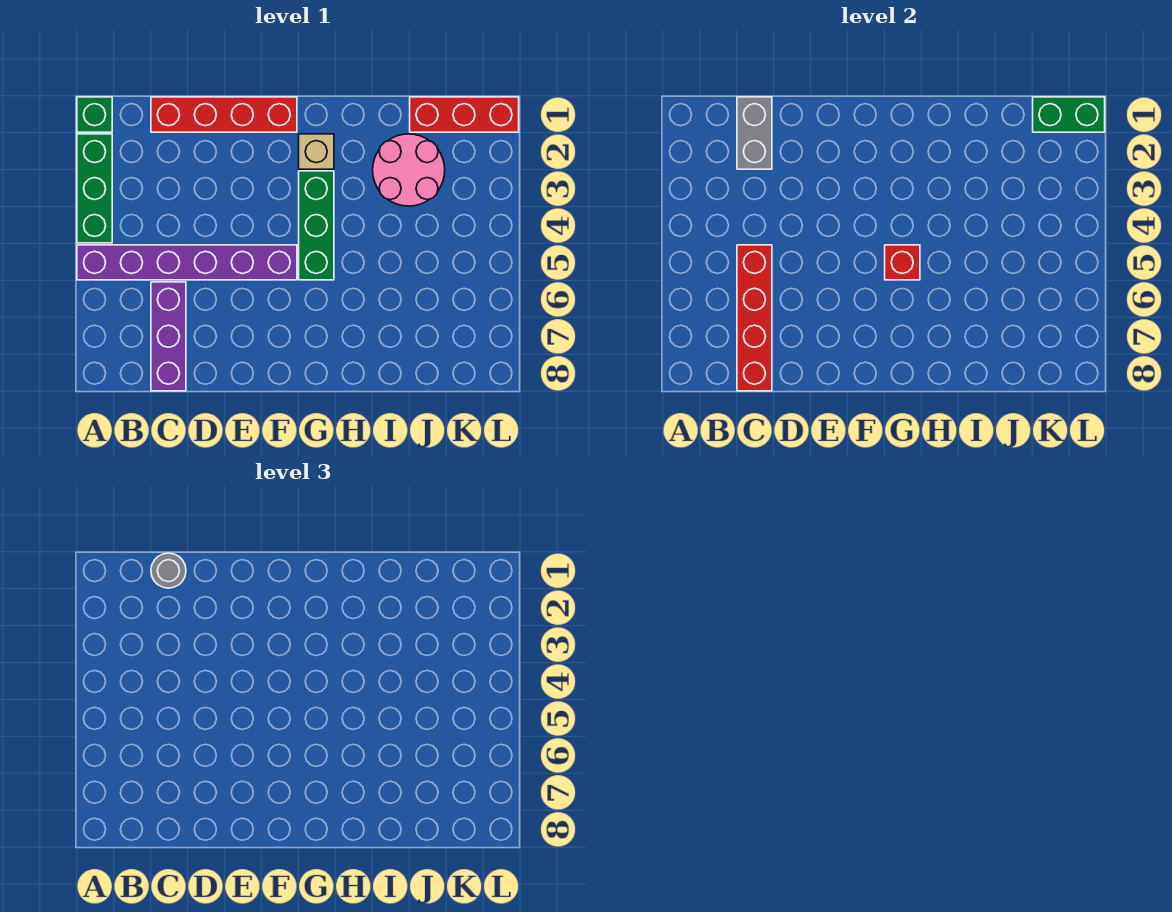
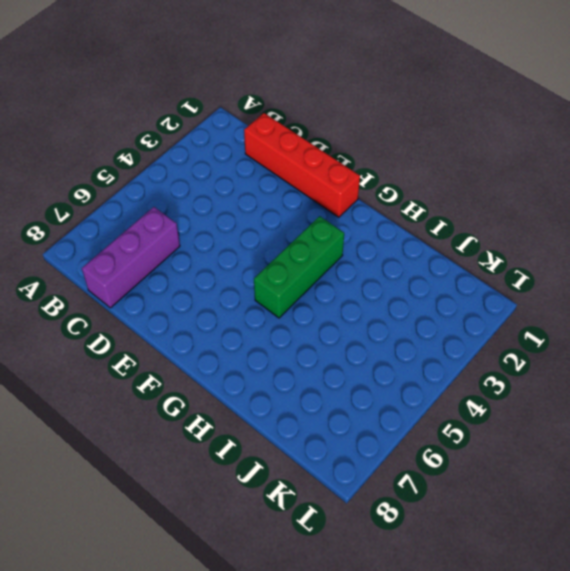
none -> green brick A1 level 1
none -> green brick A2:A4 level 1
none -> purple brick A5:F5 level 1

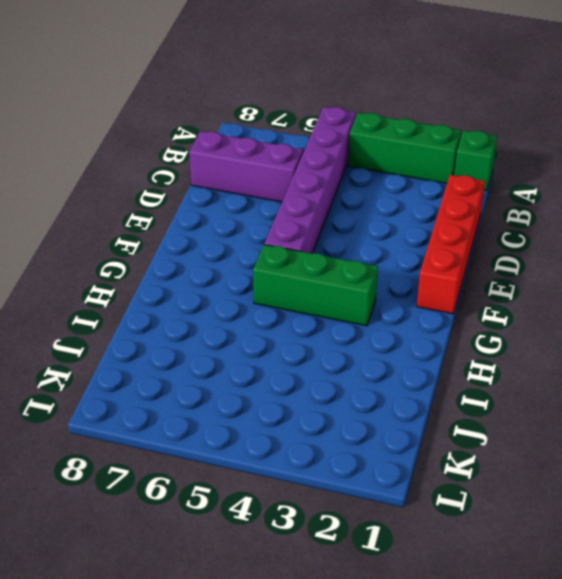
none -> tan brick G2 level 1
none -> pink round brick I2:J3 level 1
none -> red brick J1:L1 level 1

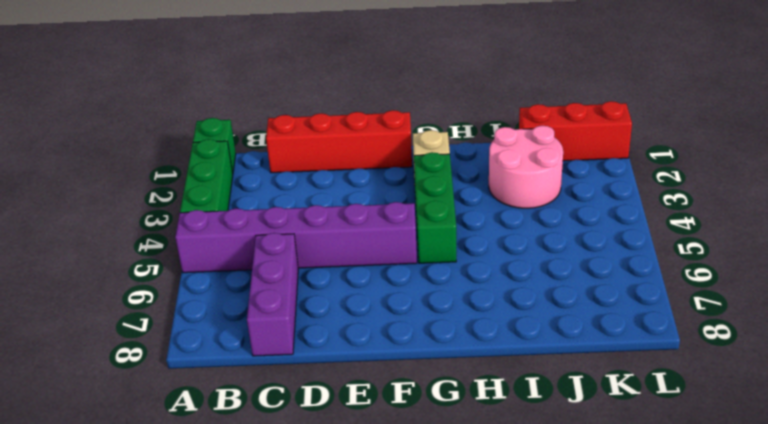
none -> grey brick C1:C2 level 2
none -> red brick C5:C8 level 2
none -> red brick G5 level 2

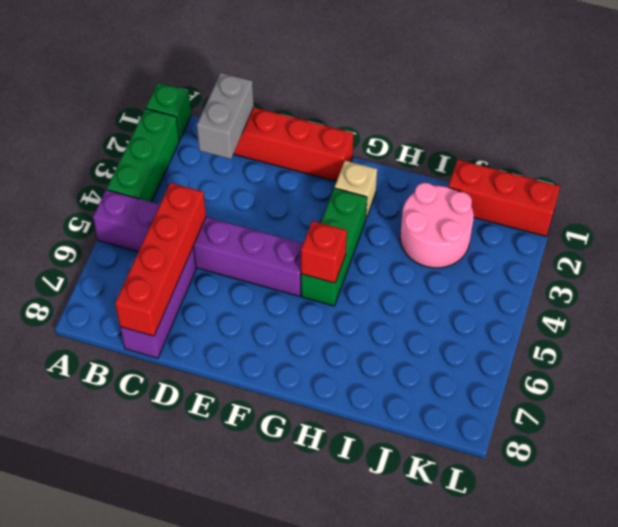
none -> green brick K1:L1 level 2
none -> grey round brick C1 level 3

